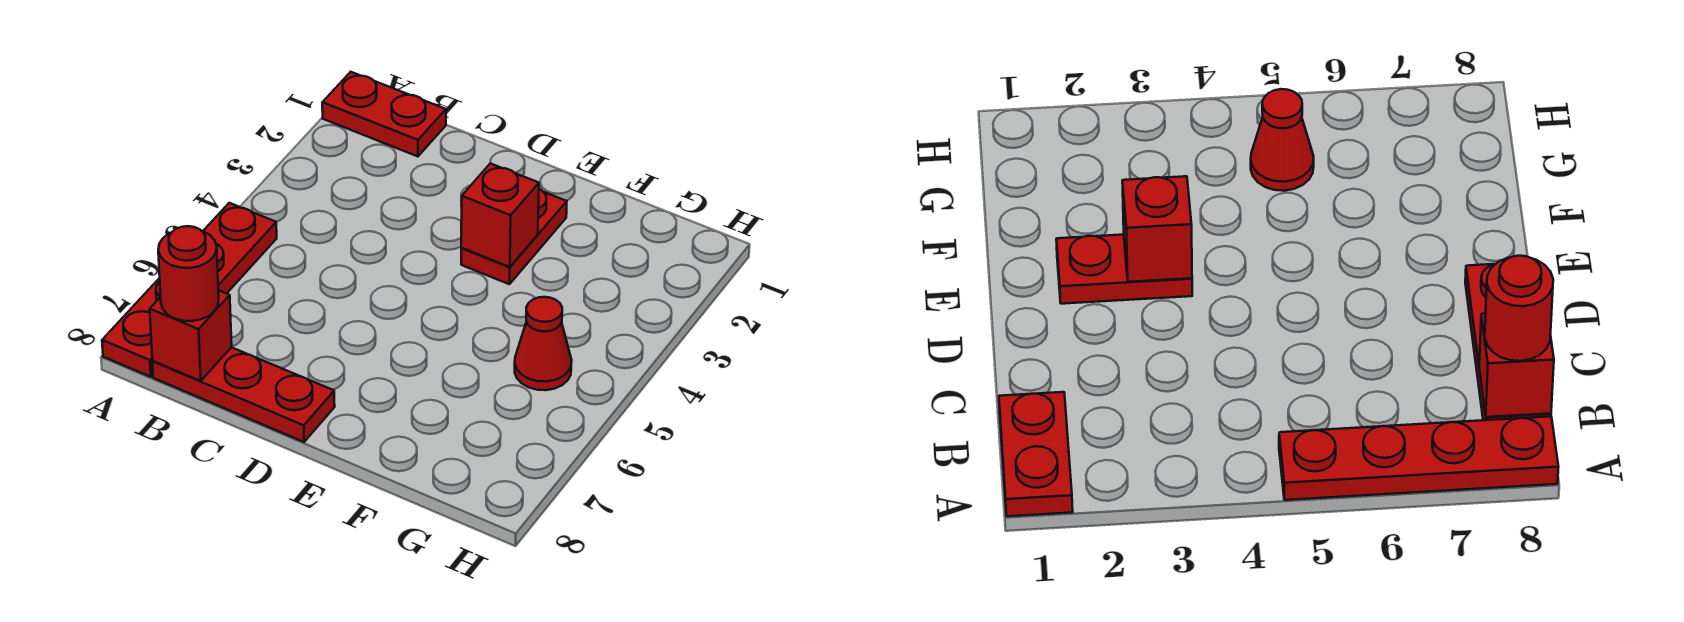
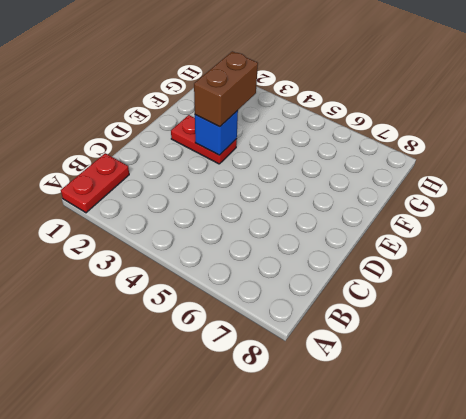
blue brick E3 level 2 -> red brick E3 level 2
brown brick E3:F3 level 3 -> none
none -> red plate A5:A8 level 1
none -> red plate B8:D8 level 1

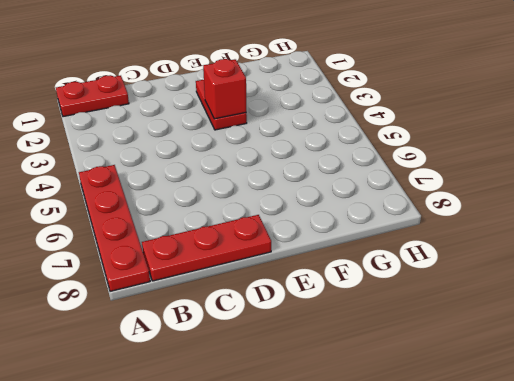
none -> red cone G5 level 1
none -> red brick B8 level 2

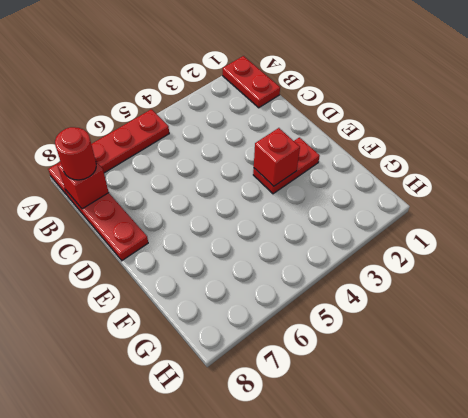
none -> red cone G5 level 1

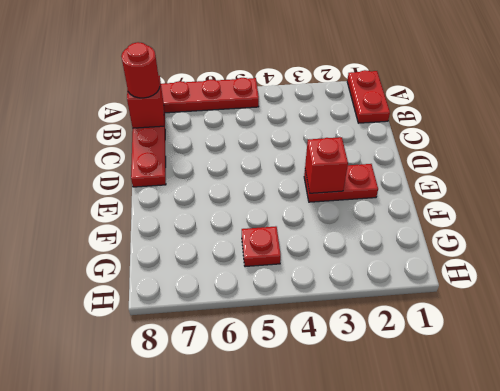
red plate G5 level 1 -> red cone G5 level 1

